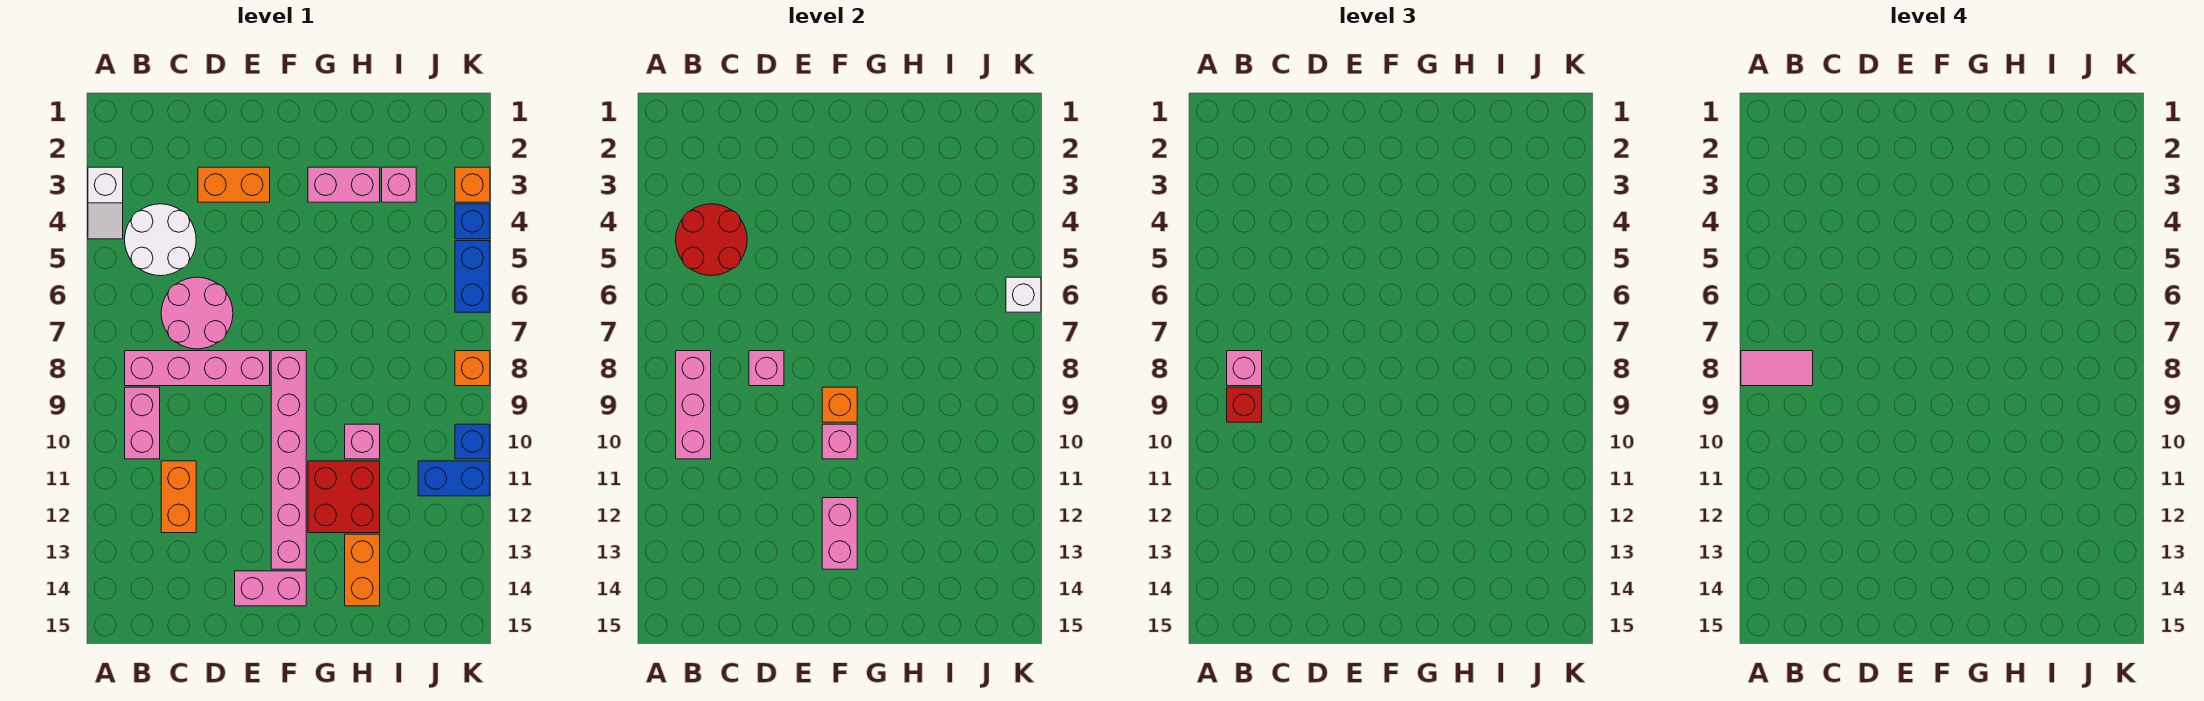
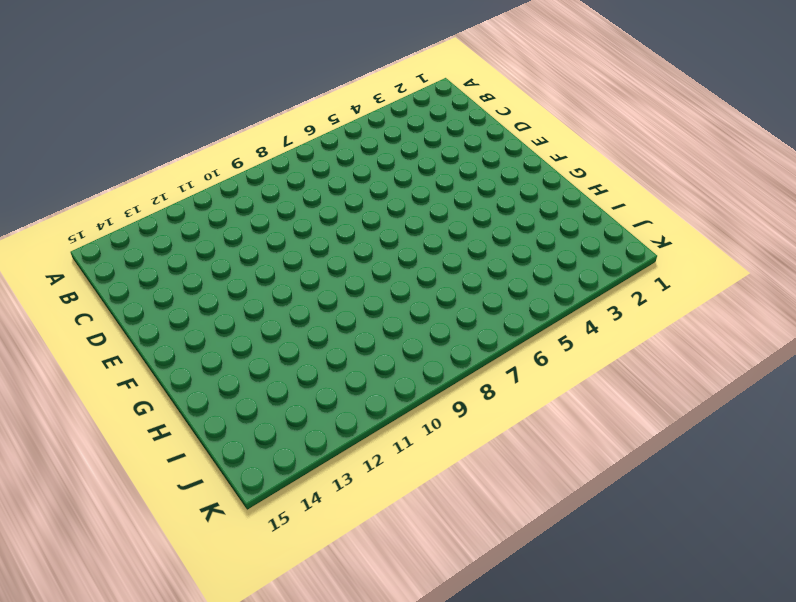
none -> white slope A3:A4 level 1 top 3
none -> white round brick B4:C5 level 1
none -> pink brick B8:E8 level 1
none -> pink brick B9:B10 level 1

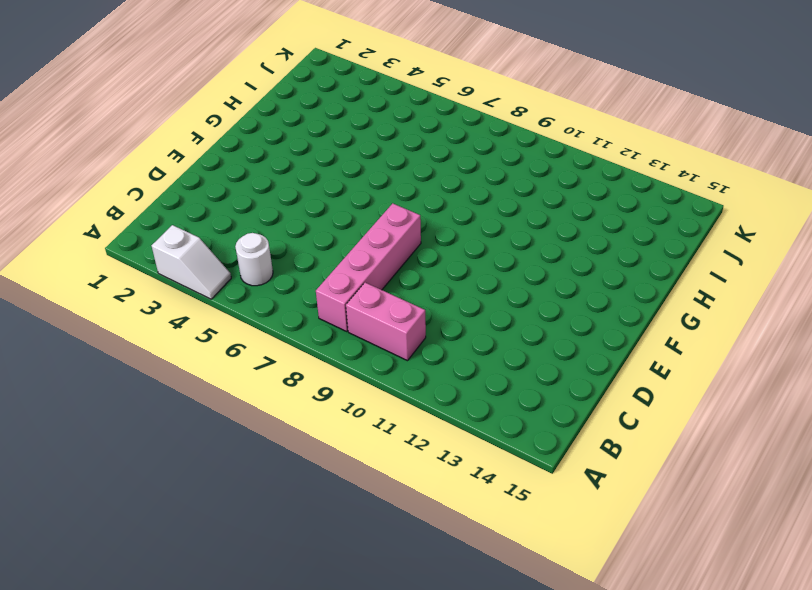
white round brick B5 level 1 -> white round brick B4:C5 level 1
none -> pink round brick C6:D7 level 1
none -> orange brick C11:C12 level 1
none -> orange brick D3:E3 level 1
none -> pink brick E14:F14 level 1

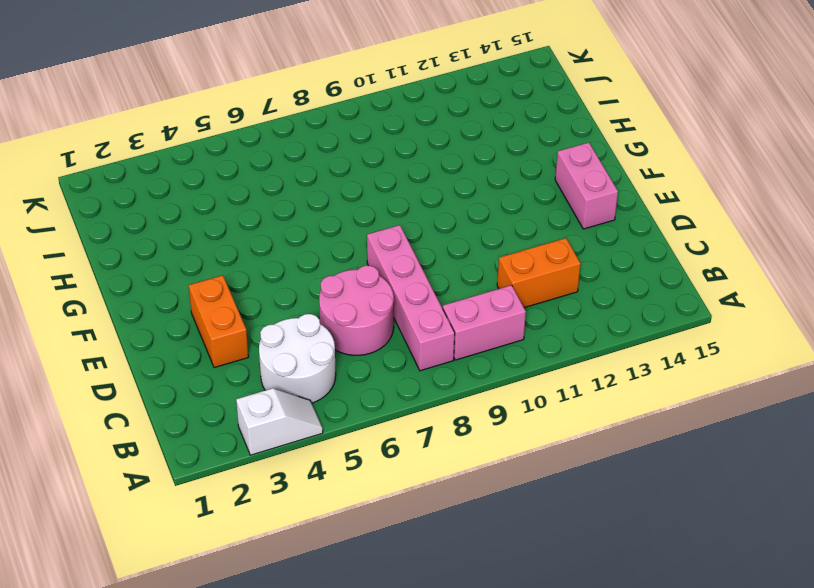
none -> pink brick F8:F13 level 1
none -> pink brick G3:H3 level 1
none -> red brick G11:H12 level 1
none -> pink brick H10 level 1

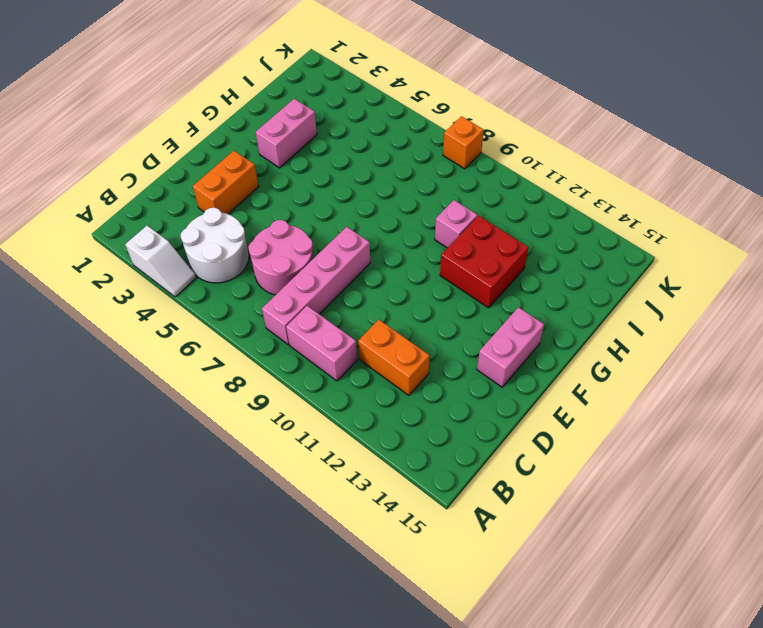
none -> pink brick F8:F13 level 1
none -> orange brick H13:H14 level 1
none -> pink brick I3 level 1
none -> blue brick J11:K11 level 1

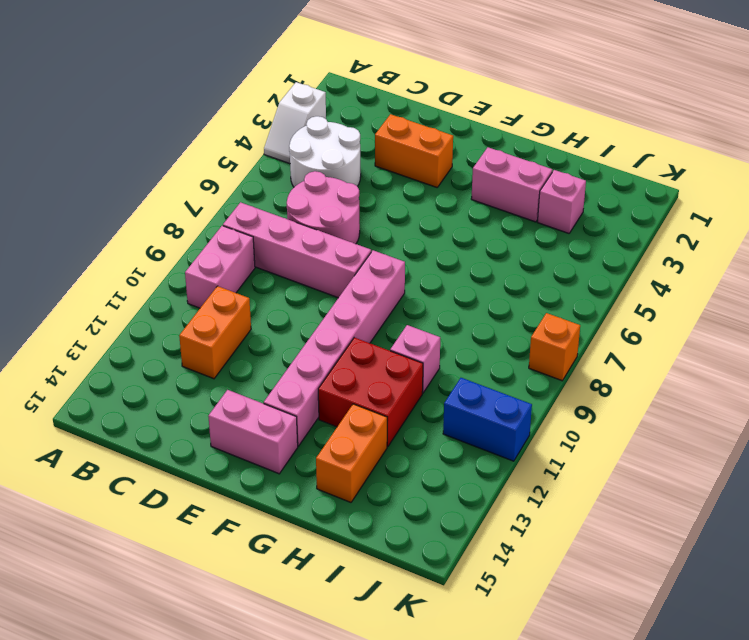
none -> orange brick K3 level 1
none -> blue brick K4 level 1
none -> blue brick K5:K6 level 1
none -> blue brick K10 level 1

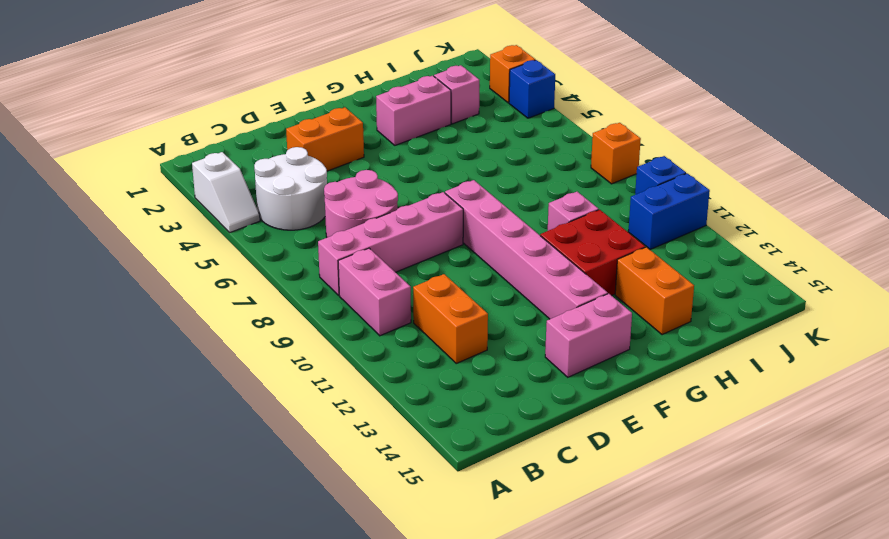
none -> blue brick K5:K6 level 1
none -> red round brick B4:C5 level 2
none -> pink brick B8:B10 level 2
none -> pink brick D8 level 2

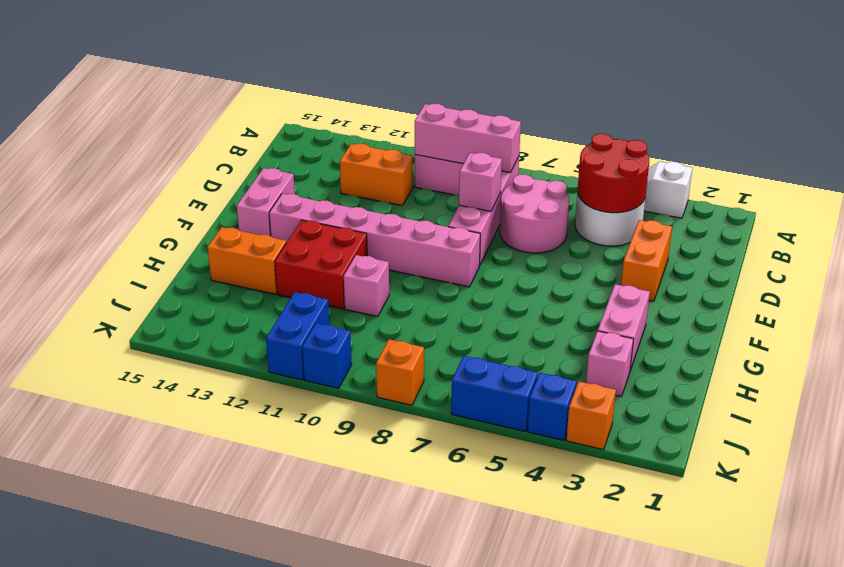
none -> orange brick F9 level 2
none -> pink brick F10 level 2
none -> pink brick F12:F13 level 2
none -> white brick K6 level 2

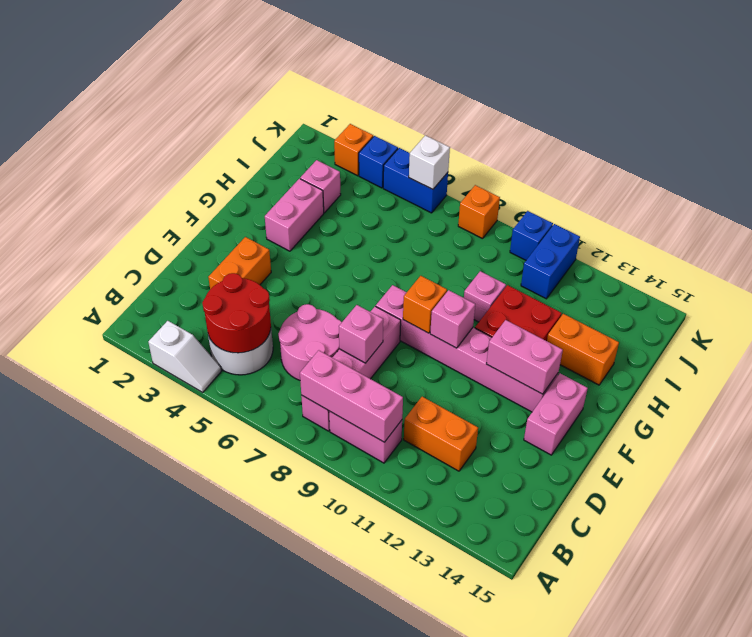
none -> pink brick B8 level 3
none -> red brick B9 level 3
none -> pink tile A8:B8 level 4

